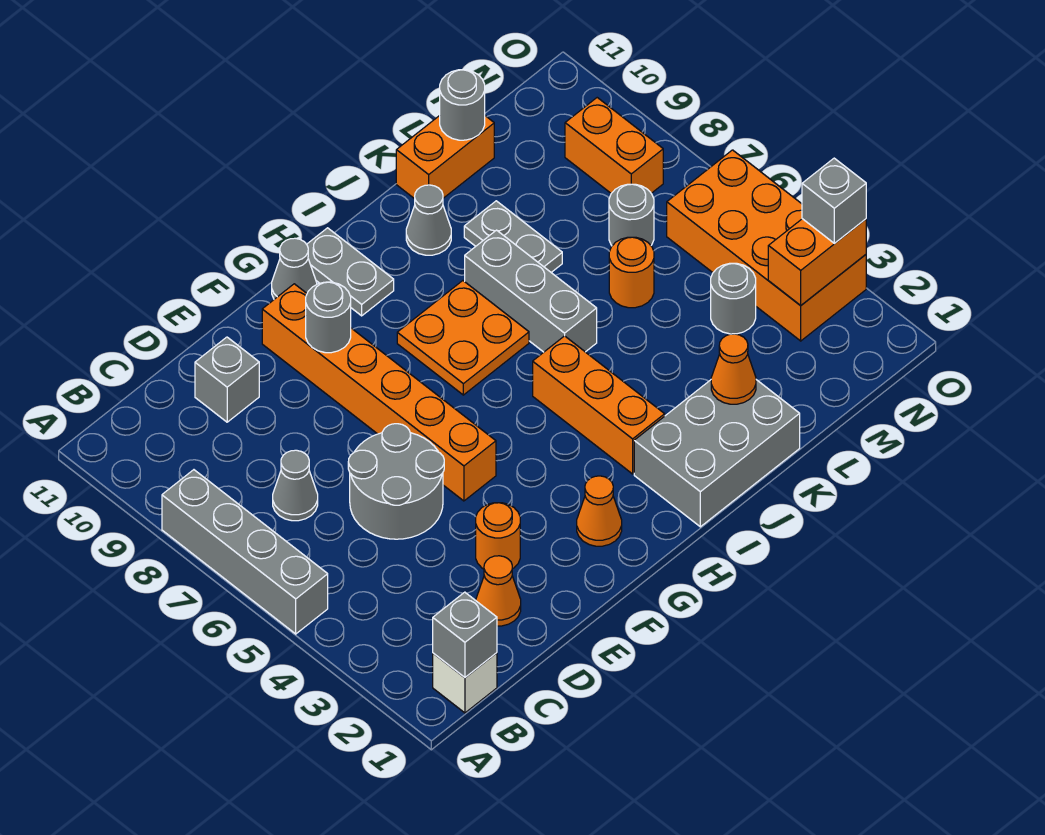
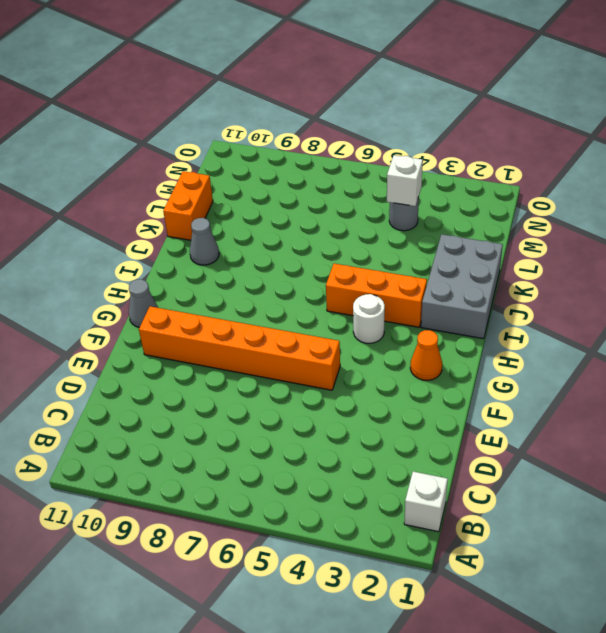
white round brick H4 level 1 -> none
white brick M4 level 2 -> none
none -> grey brick A5:A8 level 1
none -> grey cone C7 level 1
none -> orange cone D2 level 1

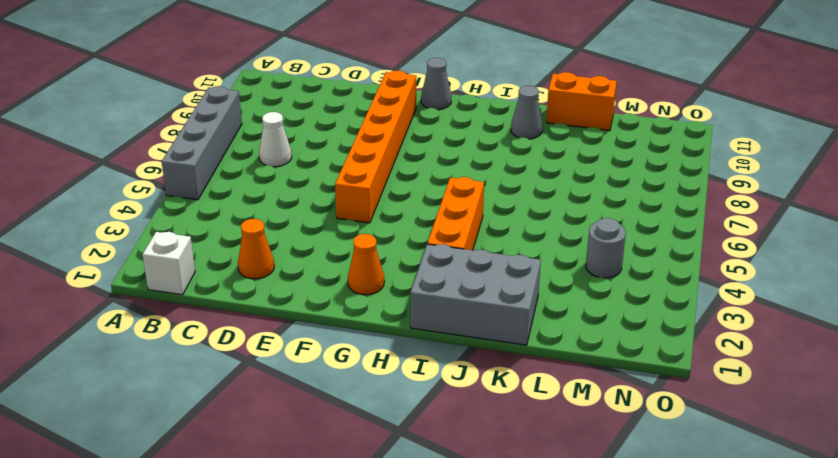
white cone C7 level 1 -> grey cone C7 level 1
none -> grey round brick D5:E6 level 1
none -> grey brick D10 level 1
none -> orange round brick E3 level 1

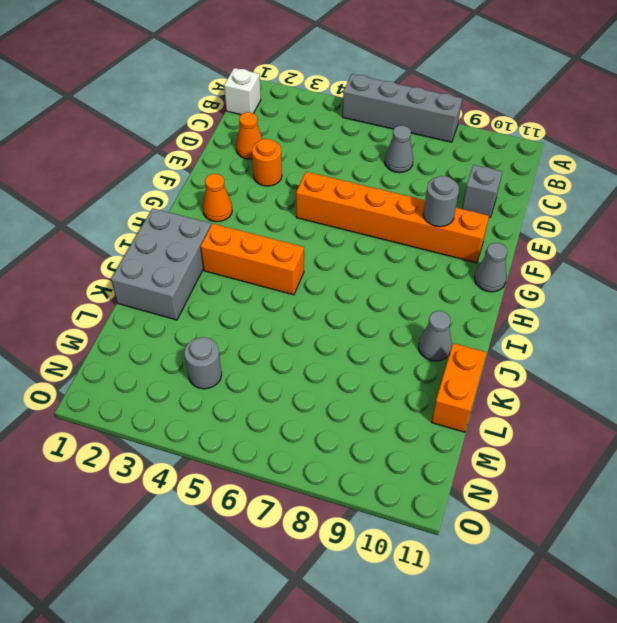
none -> grey round brick D5:E6 level 1
none -> orange plate H7:I8 level 1
none -> grey plate H10:H11 level 1

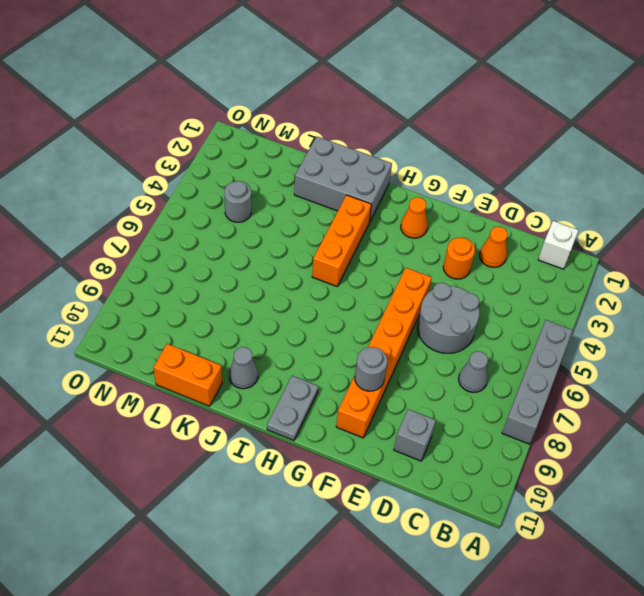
none -> grey cone G11 level 1
none -> orange plate H7:I8 level 1
none -> grey brick J6:J8 level 1

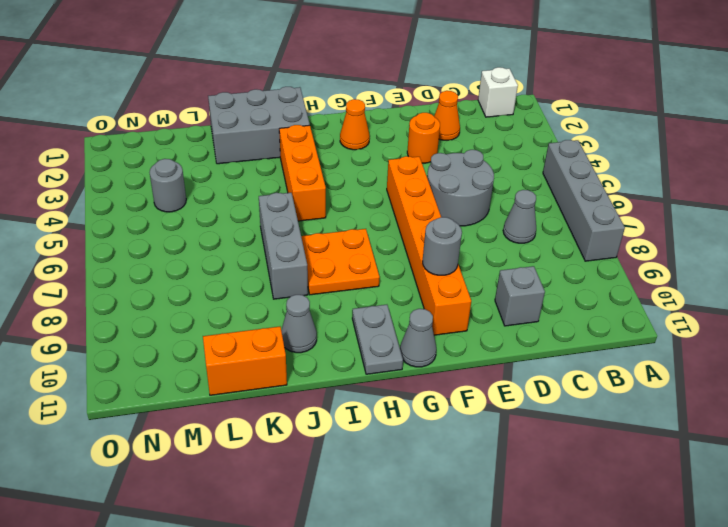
none -> grey plate K8:K9 level 1
none -> orange round brick L6 level 1
none -> grey round brick M7 level 1

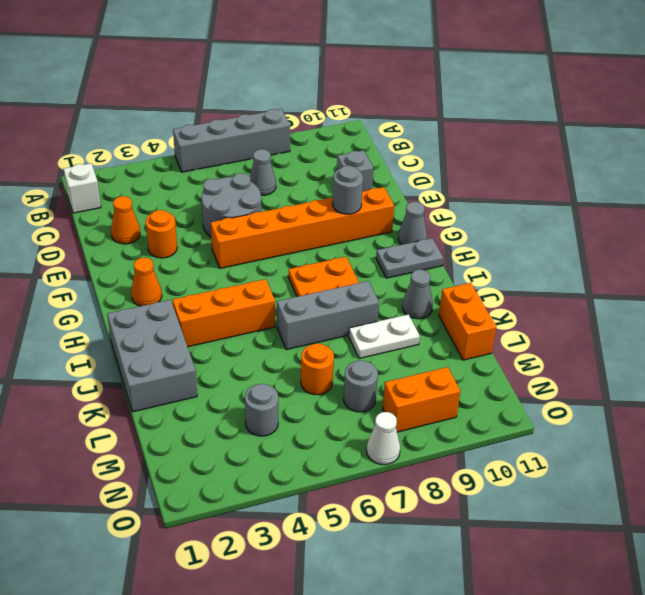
white plate K8:K9 level 1 -> grey plate K8:K9 level 1
white cone O7 level 1 -> none
none -> orange brick N3:O6 level 1
none -> grey brick B1 level 2
none -> orange cone K2 level 2

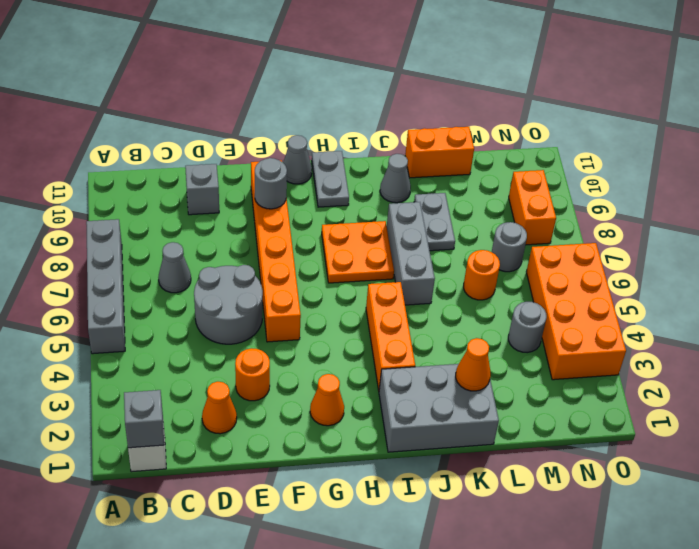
none -> grey round brick L11 level 2
none -> orange brick N3:O3 level 2
none -> grey brick O3 level 3

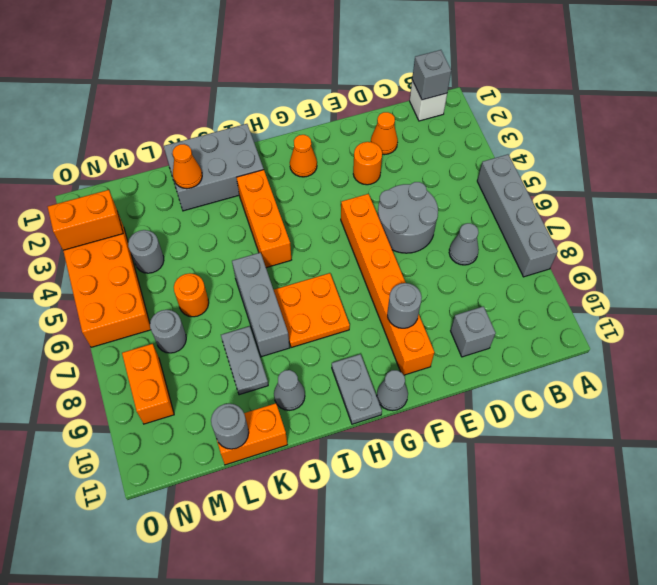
none -> grey brick O3 level 3

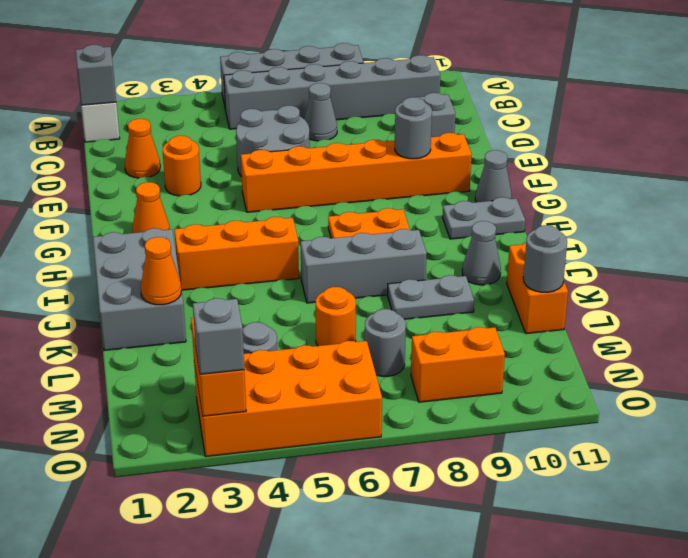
grey brick B5:B10 level 1 -> none

